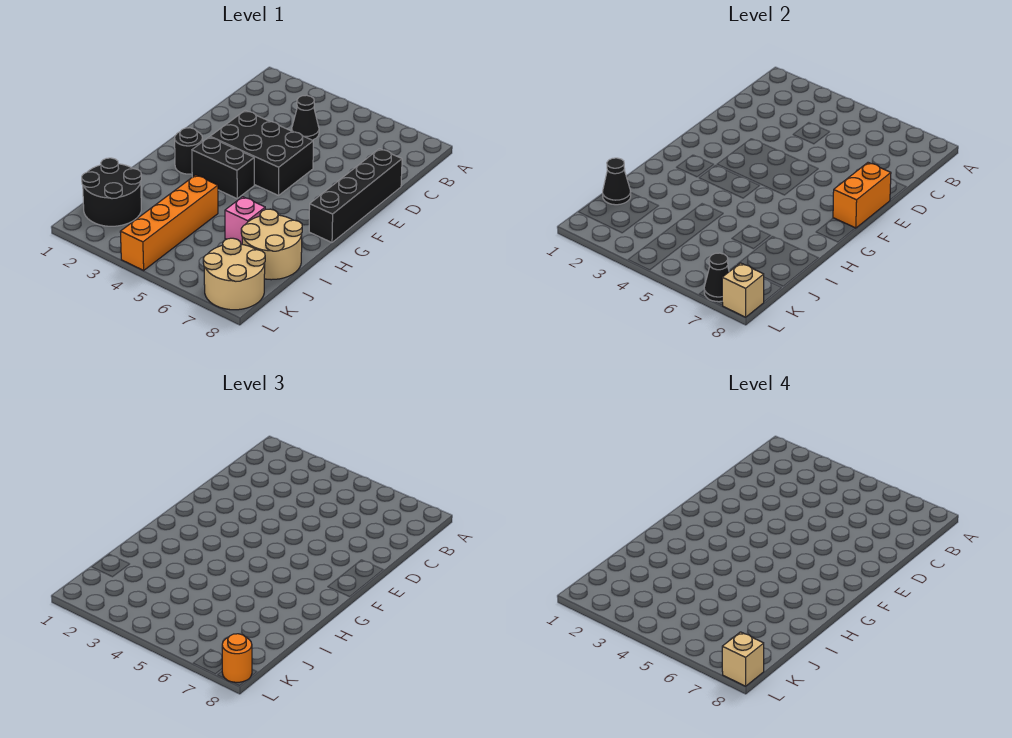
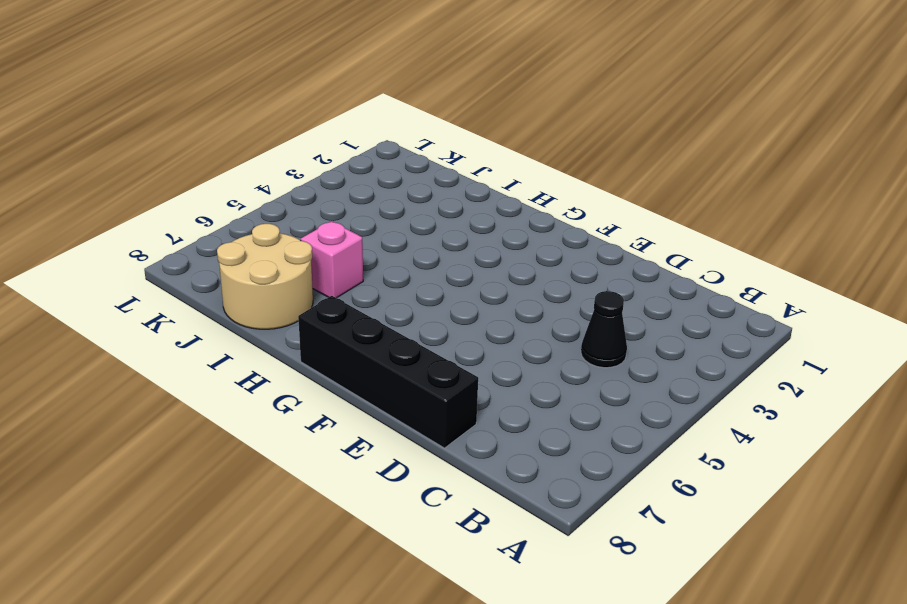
none -> black brick E3:F5 level 1
none -> black round brick G2 level 1
none -> black brick G3:G4 level 1

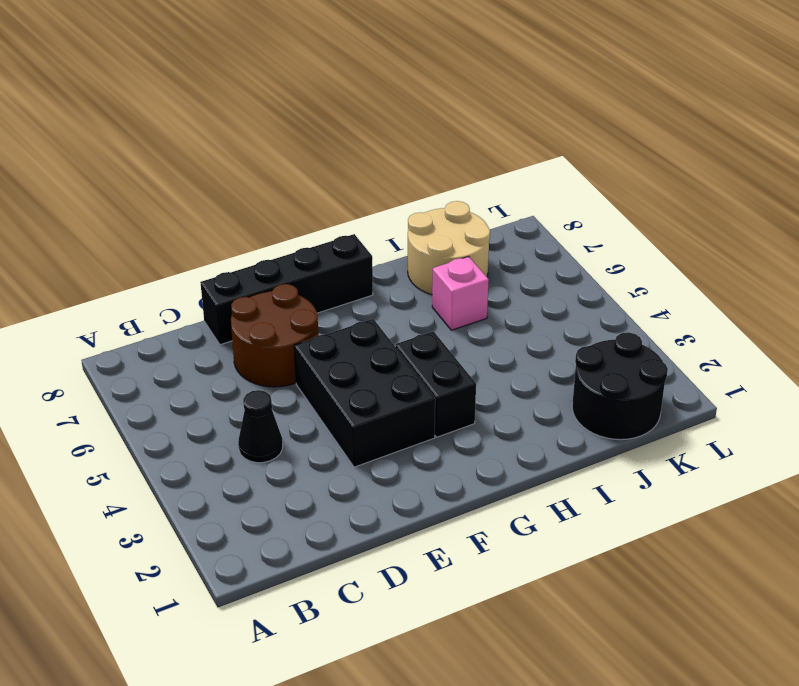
brown round brick D6:E7 level 1 -> none
none -> black round brick G2 level 1
none -> orange brick I4:L4 level 1
none -> tan round brick K7:L8 level 1

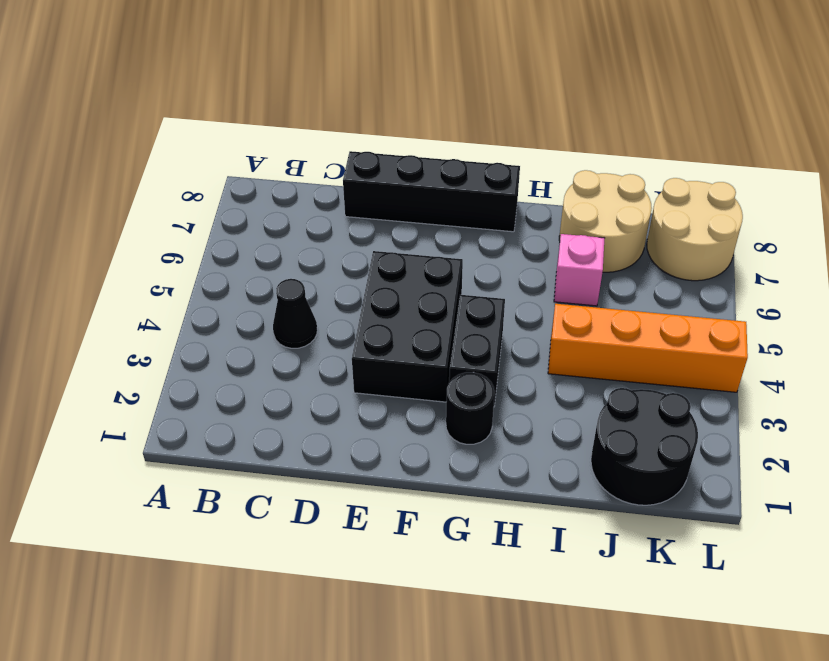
none -> orange brick E8:F8 level 2
none -> black cone J1 level 2
none -> black cone L7 level 2

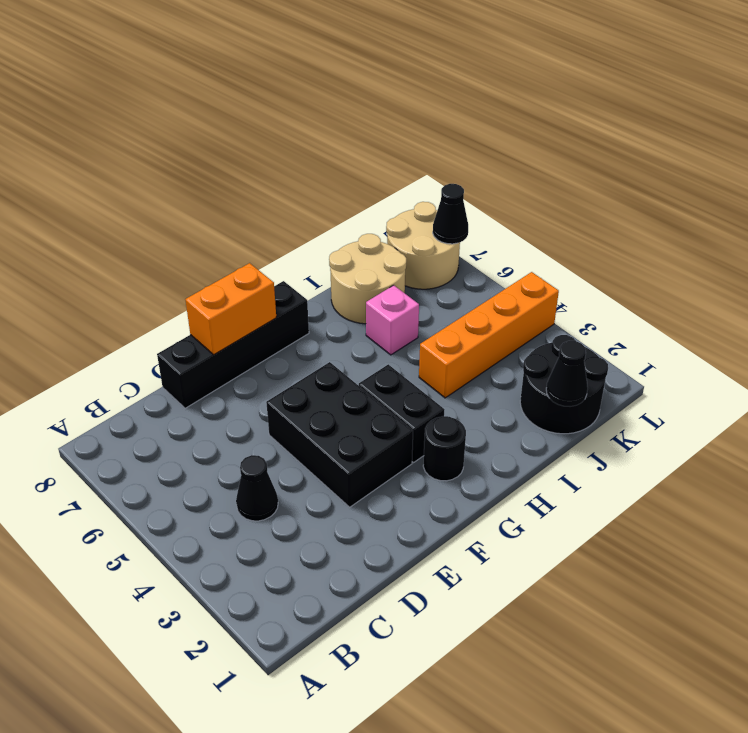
none -> tan brick L8 level 2
none -> orange round brick L8 level 3
none -> tan brick L8 level 4

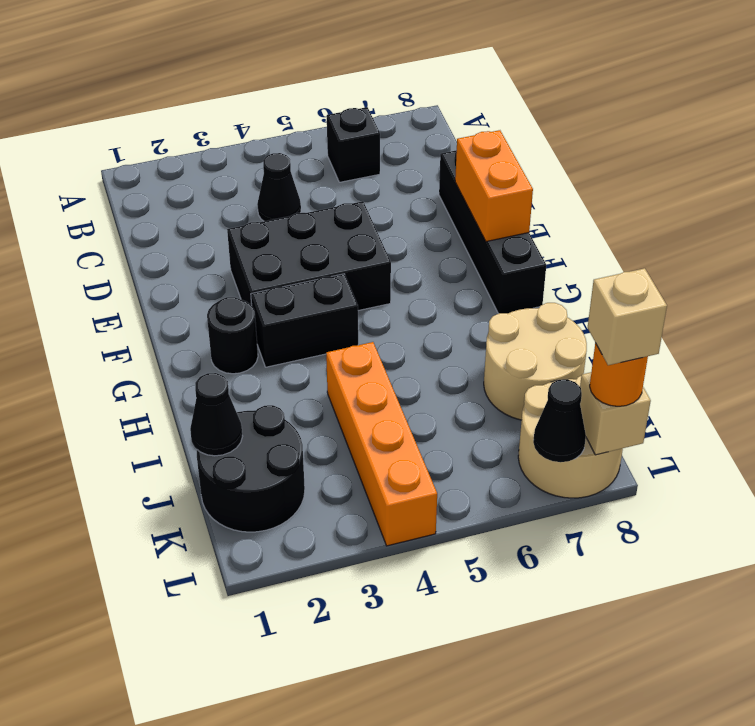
black brick B6 level 1 -> none
none -> pink brick I6 level 1

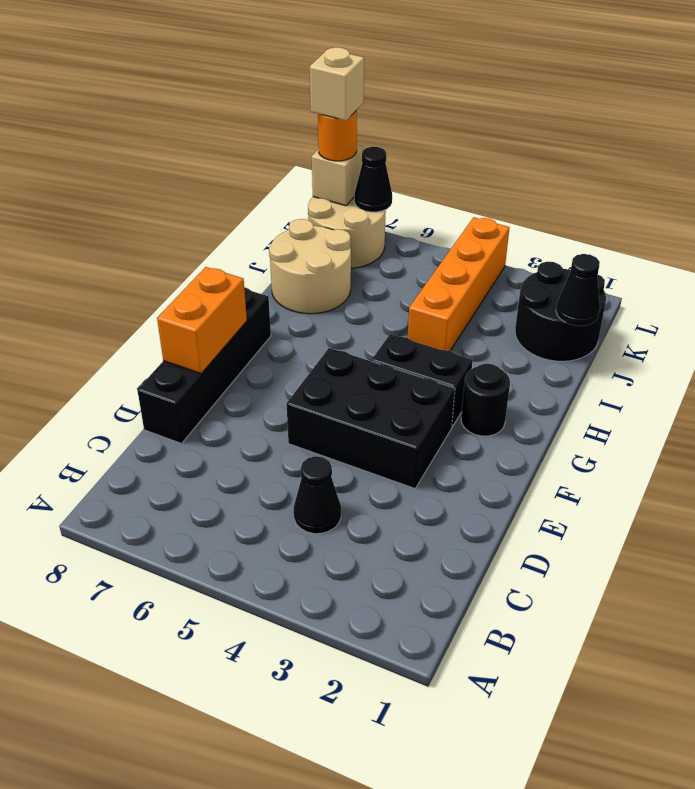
none -> pink brick I6 level 1

